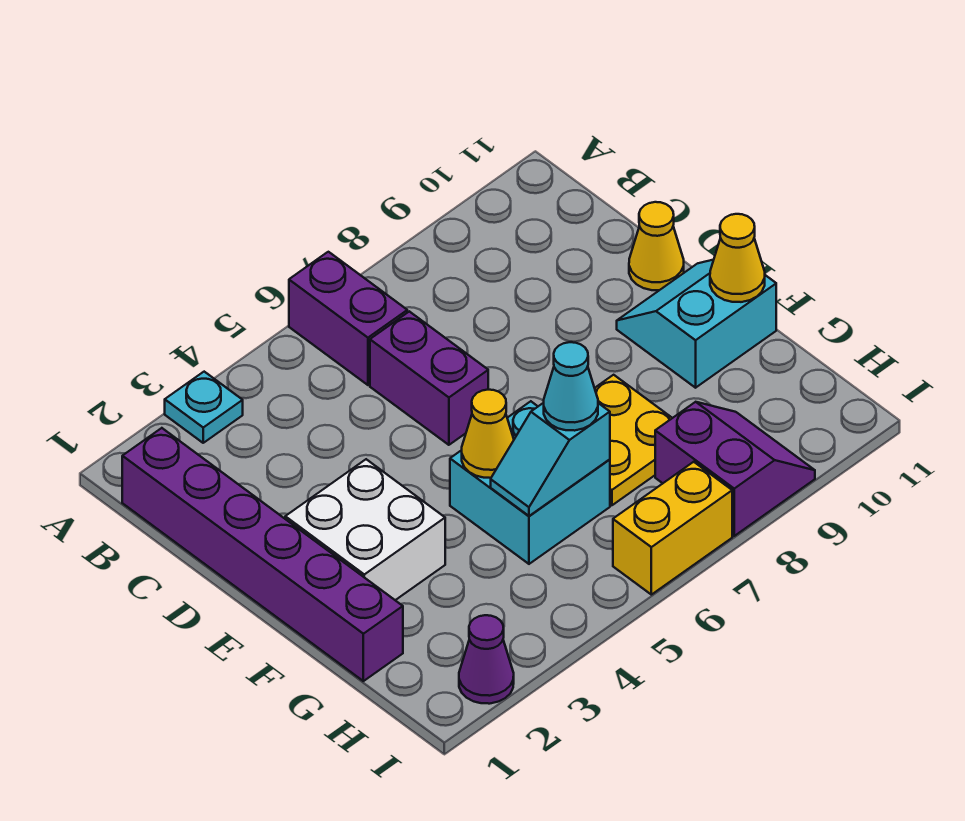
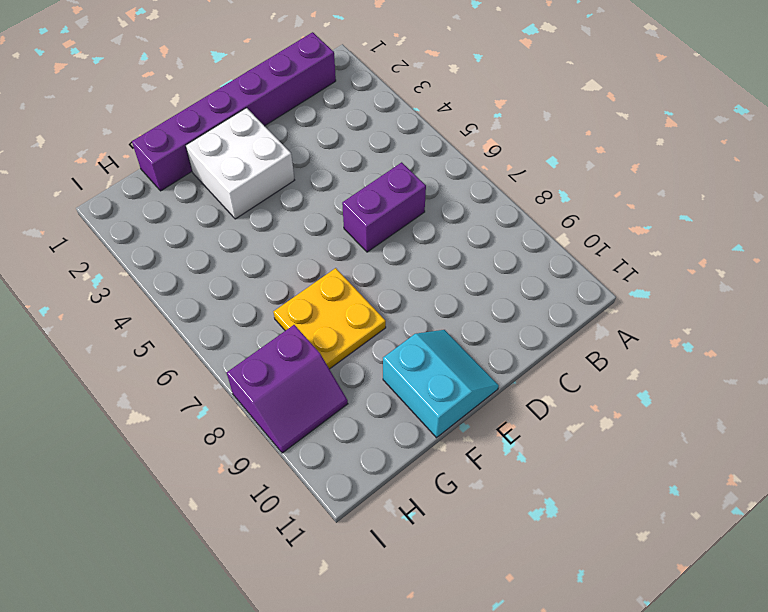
none -> cyan plate A3 level 1
none -> purple brick A6:B6 level 1
none -> yellow cone D11 level 1

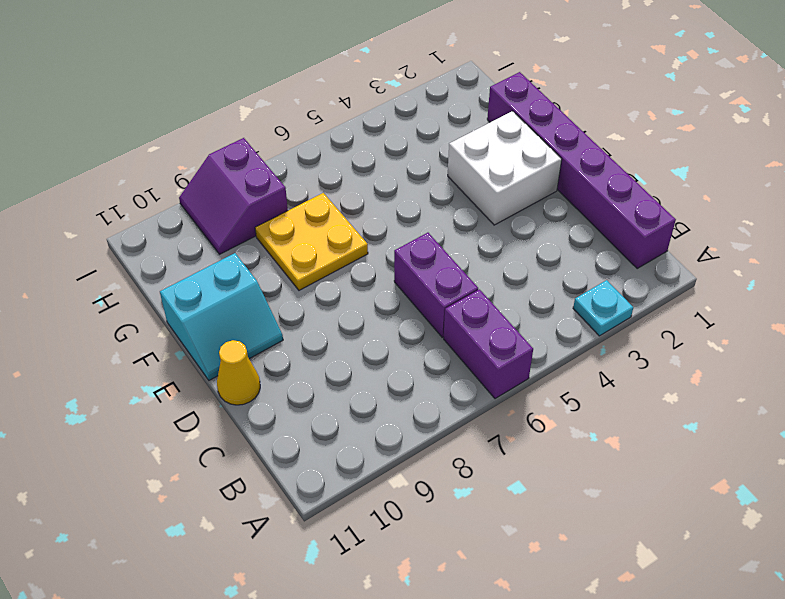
none -> cyan brick F5:G6 level 1
none -> purple cone I2 level 1
none -> yellow brick I6:I7 level 1

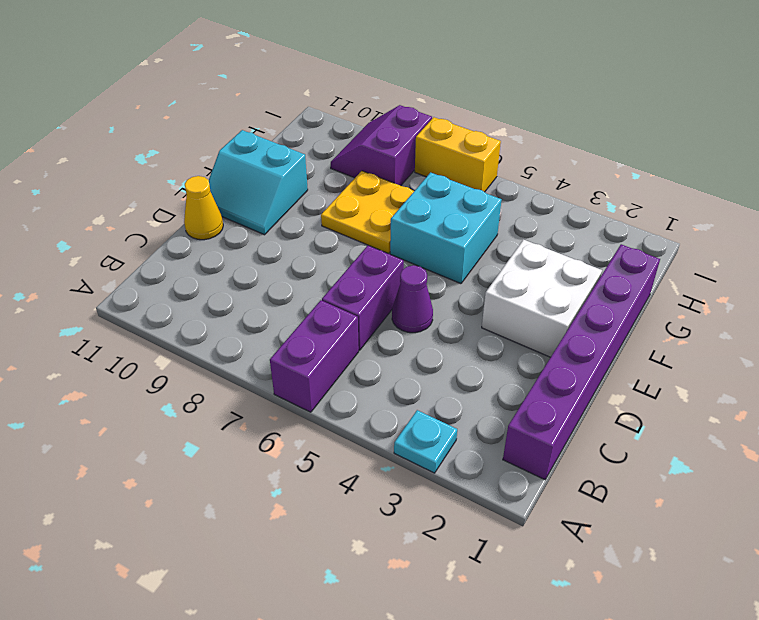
purple cone D5 level 1 -> purple cone I2 level 1
none -> yellow cone F5 level 2
none -> yellow cone F11 level 2
none -> cyan slope G5:G6 level 2 top 6

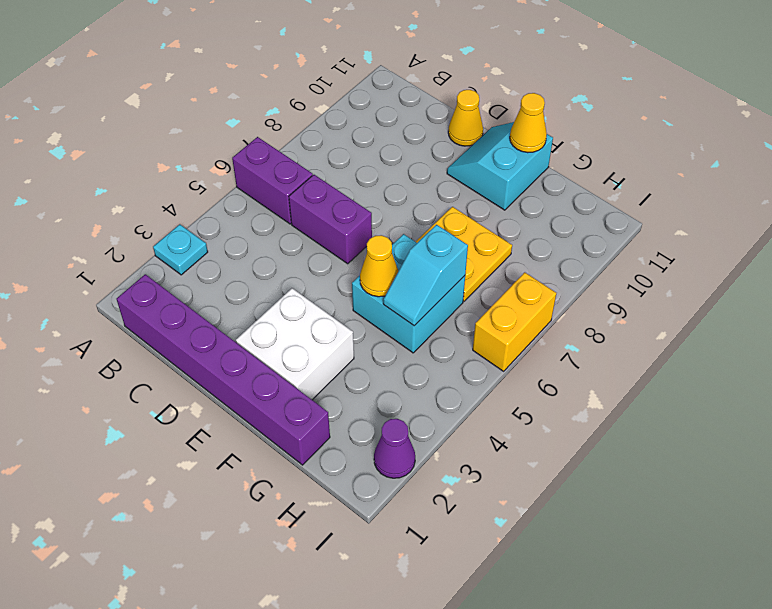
none -> purple slope H8:I9 level 1 top 8
none -> cyan cone G6 level 3

